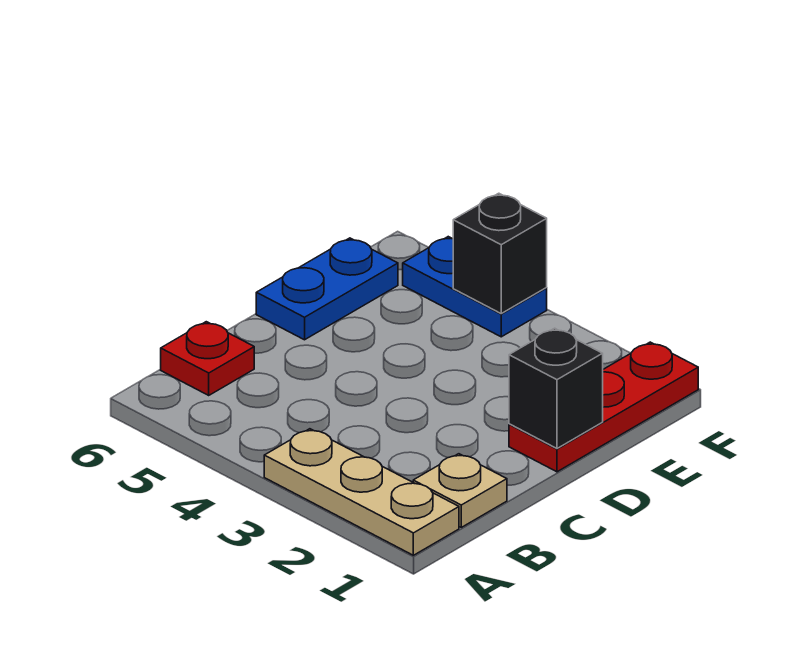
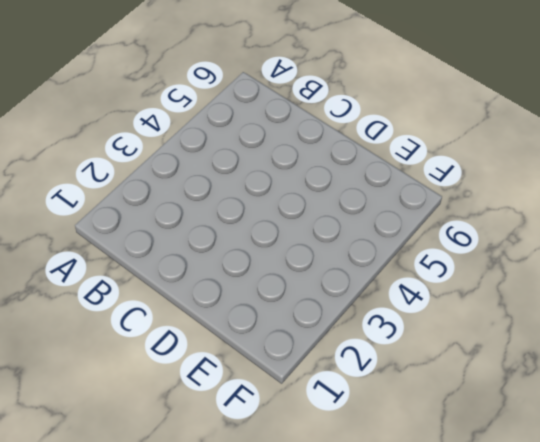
none -> tan plate A1:A3 level 1
none -> tan plate B1 level 1

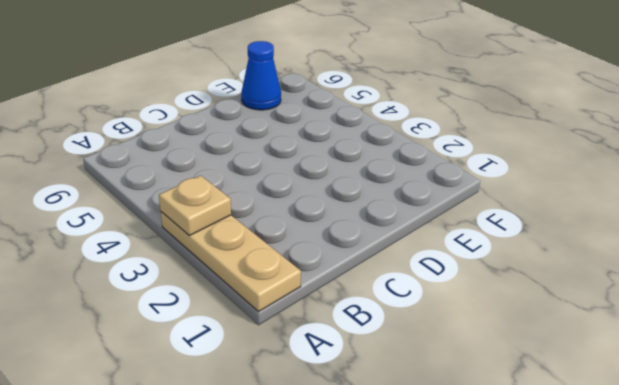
tan plate A3 level 2 -> tan plate B1 level 1
blue cone E6 level 1 -> blue plate D6:E6 level 1
none -> red plate B6 level 1
none -> red plate D1:F1 level 1

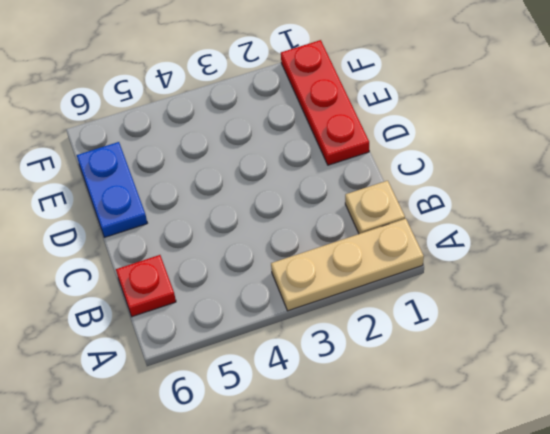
none -> blue plate F4:F5 level 1
none -> black brick D1 level 2

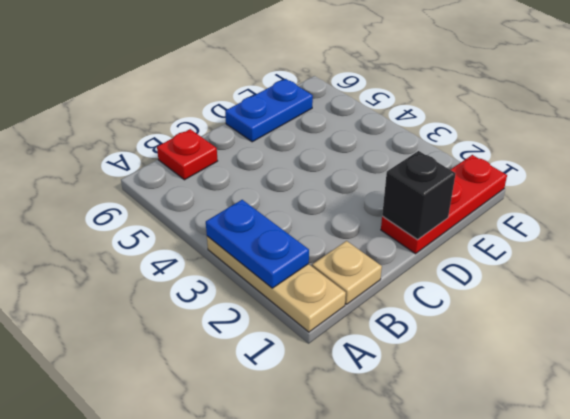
blue plate A2:A3 level 2 -> blue plate F4:F5 level 1
none -> black brick F4 level 2

